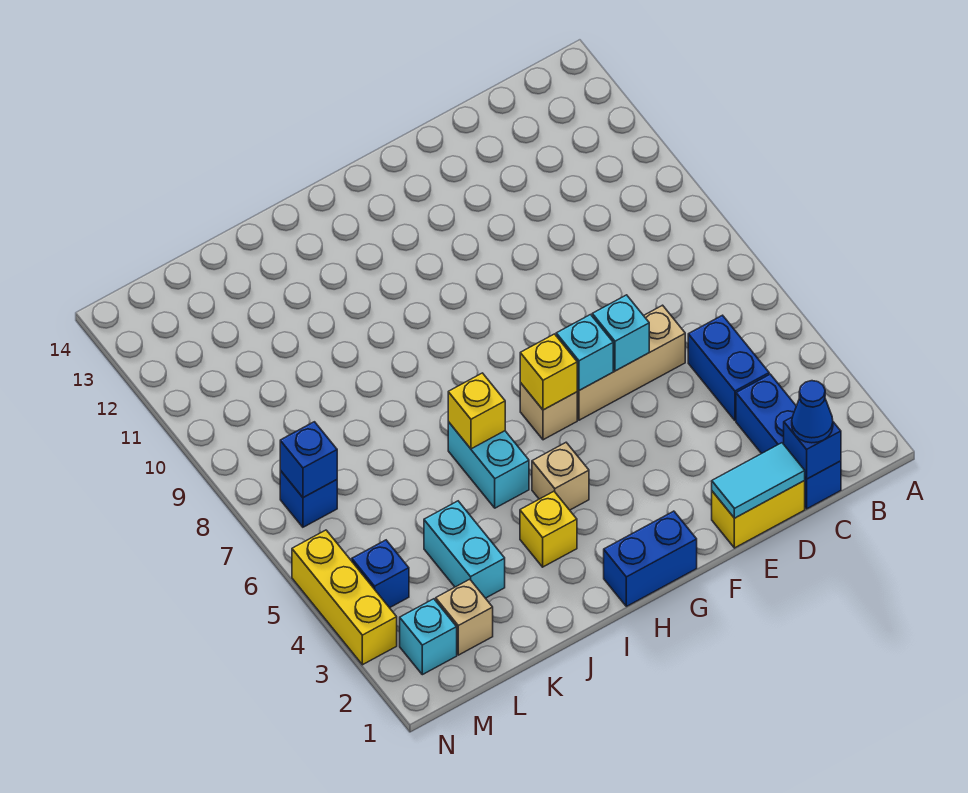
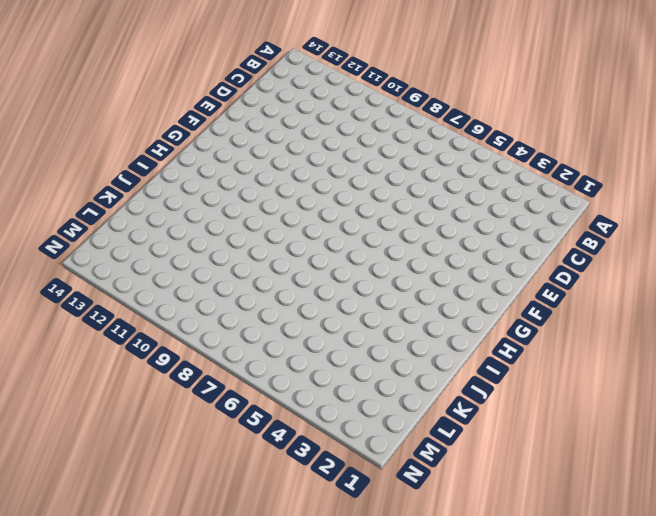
none -> blue brick C1:C3 level 1
none -> blue brick C4:C5 level 1
none -> yellow brick D1:E1 level 1

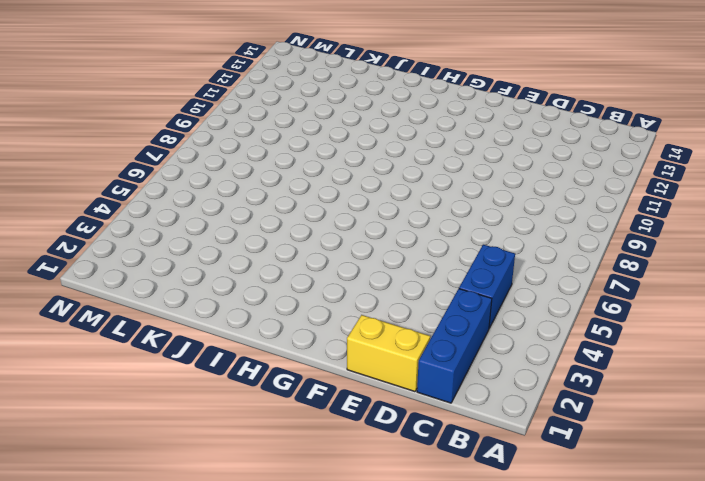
none -> tan brick D6:F6 level 1
none -> blue brick G1:H1 level 1
none -> tan brick G6 level 1

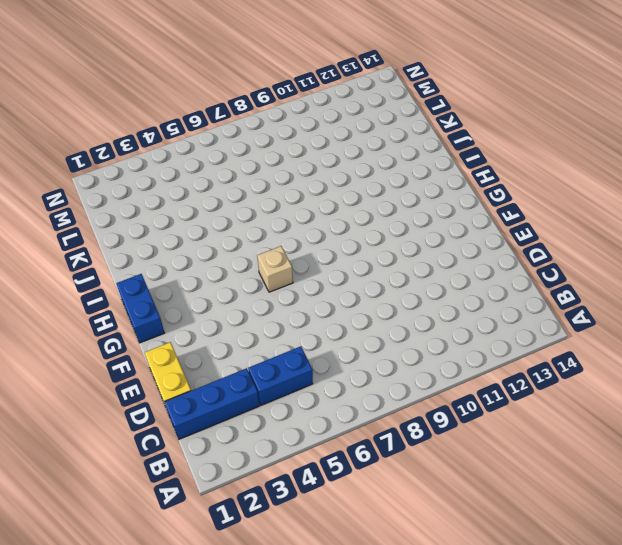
none -> tan brick D6:F6 level 1
none -> tan brick H4 level 1
none -> yellow brick I3 level 1

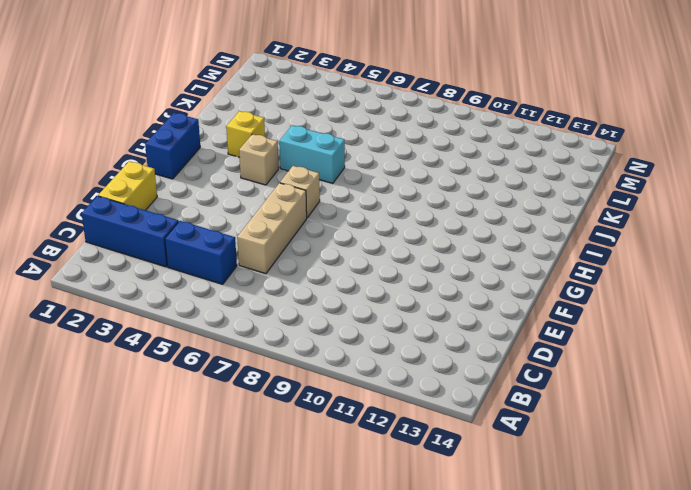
none -> cyan brick K3:K4 level 1
none -> tan brick L2 level 1
none -> cyan brick M2 level 1

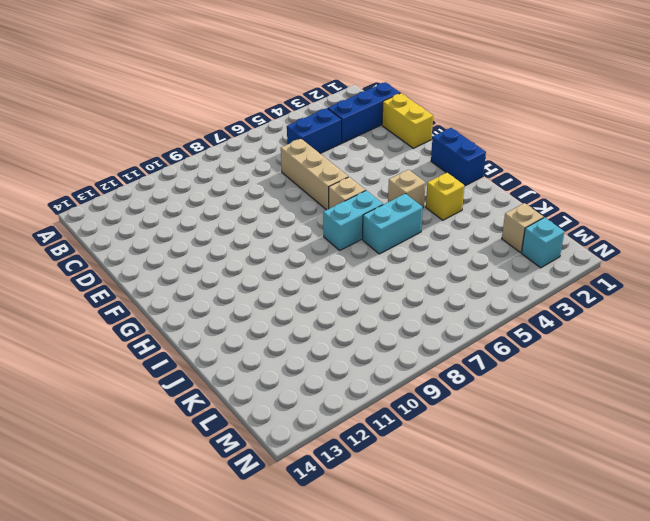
cyan brick H6:H7 level 1 -> cyan brick K3:K4 level 1
none -> blue brick M4 level 1
none -> blue brick M7 level 1
none -> yellow brick N3:N5 level 1

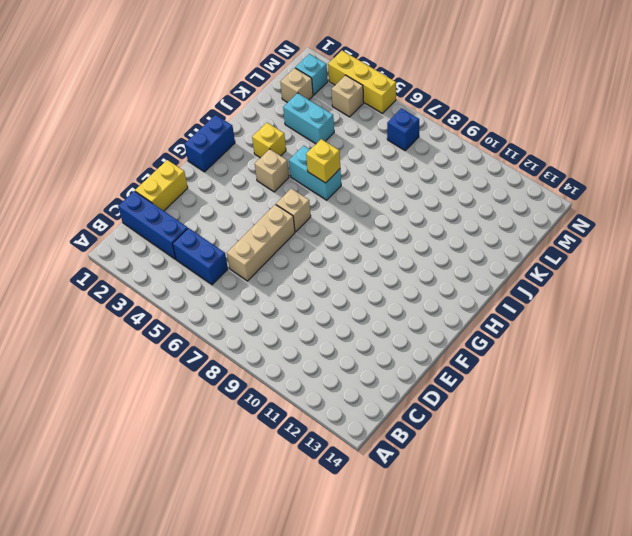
tan brick M4 level 1 -> blue brick M4 level 1
none -> blue brick C1 level 2
none -> cyan tile D1:E1 level 2
none -> cyan brick E6 level 2

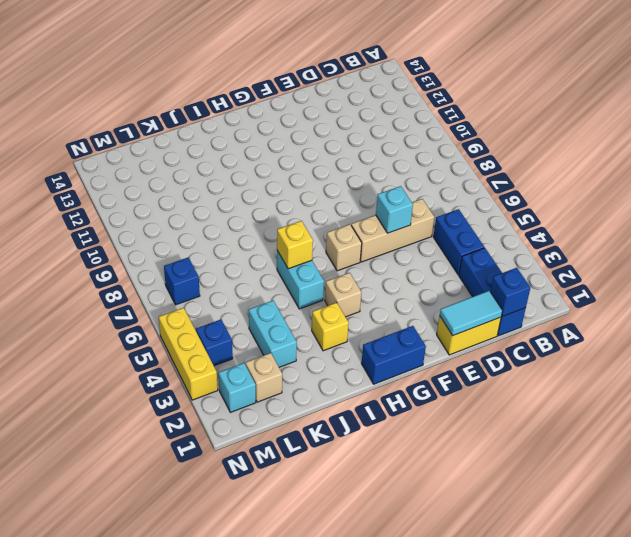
none -> cyan brick F6 level 2
none -> yellow brick G6 level 2
none -> blue brick M7 level 2

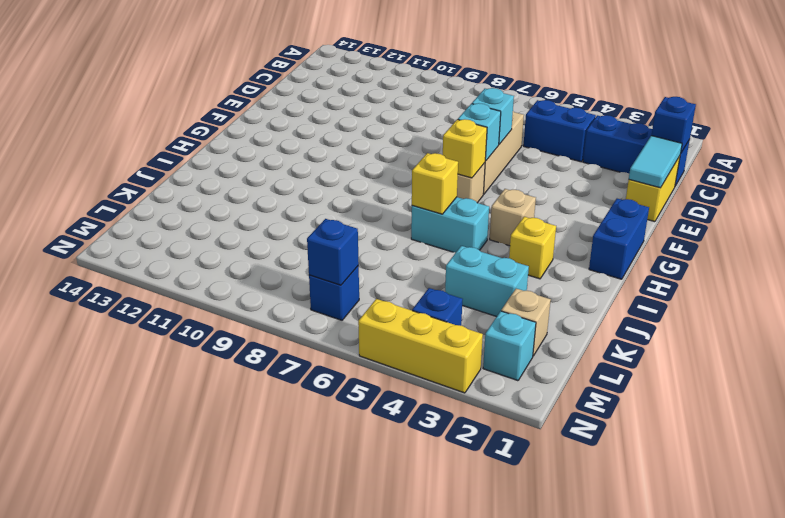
none -> blue cone C1 level 3

